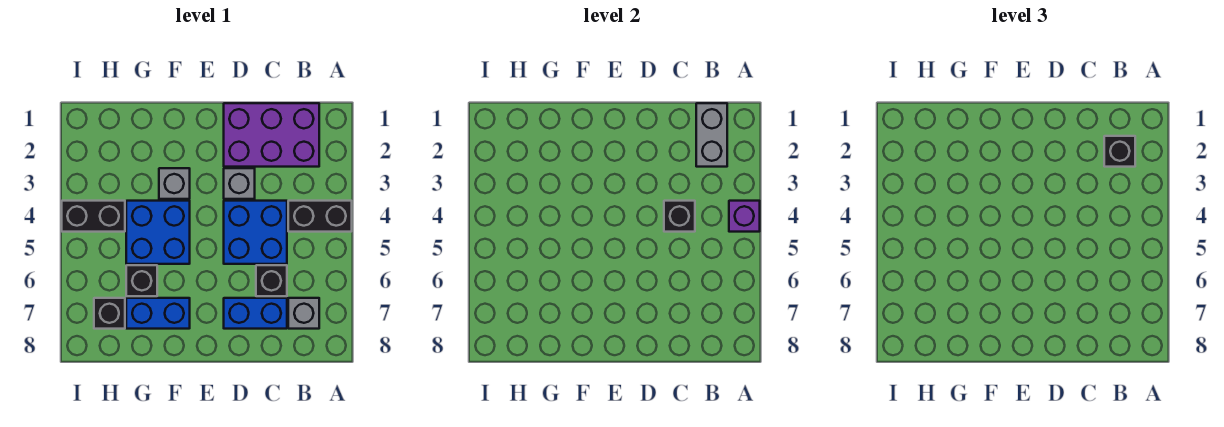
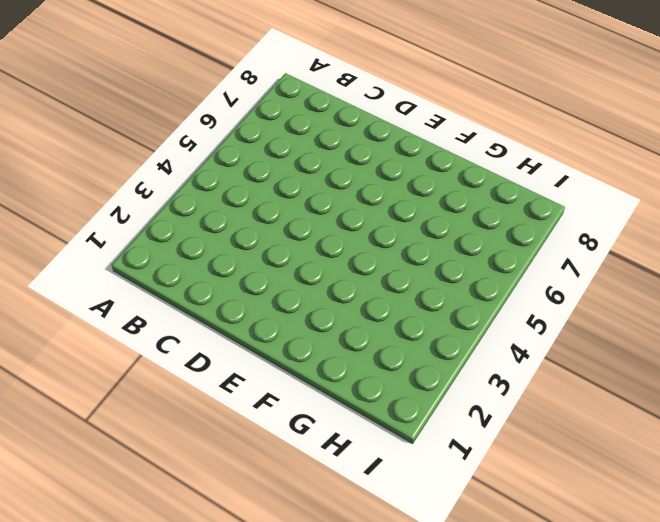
none -> black brick A4:B4 level 1
none -> purple brick B1:D2 level 1
none -> grey brick B7 level 1

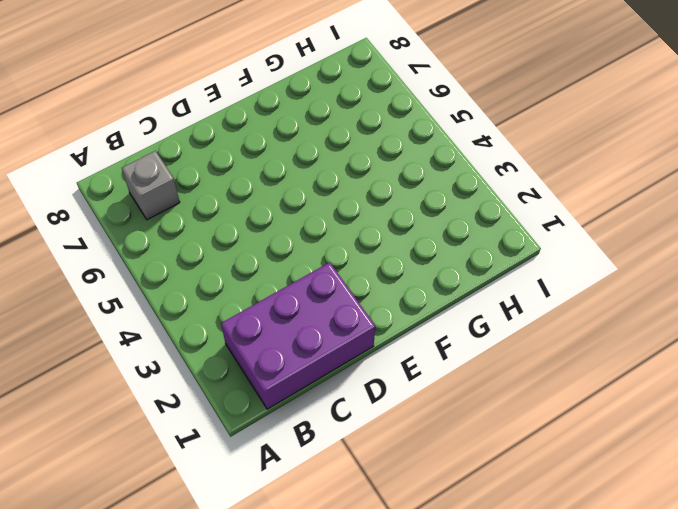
none -> black brick A4:B4 level 1
none -> blue brick C4:D5 level 1
none -> black brick C6 level 1

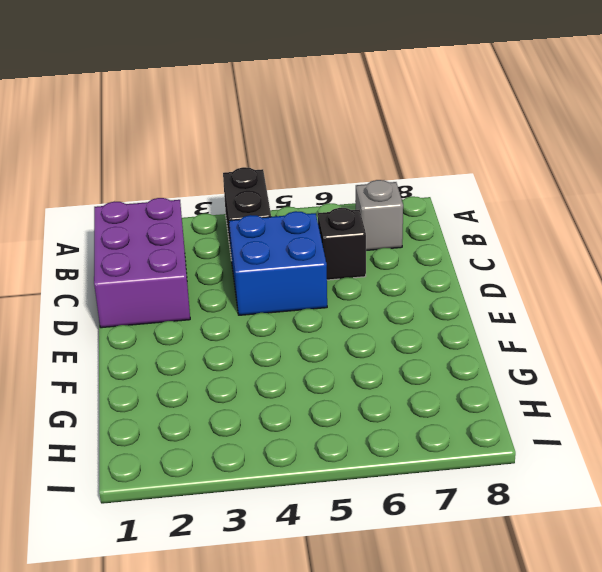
none -> blue brick C7:D7 level 1
none -> grey brick D3 level 1
none -> grey brick F3 level 1

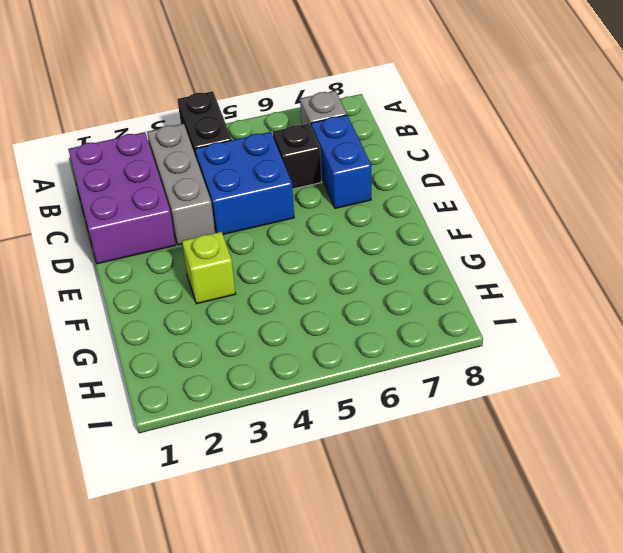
grey brick B3:D3 level 1 -> grey brick D3 level 1
lime brick F3 level 1 -> grey brick F3 level 1
none -> blue brick F4:G5 level 1
none -> blue brick F7:G7 level 1
none -> black brick G6 level 1

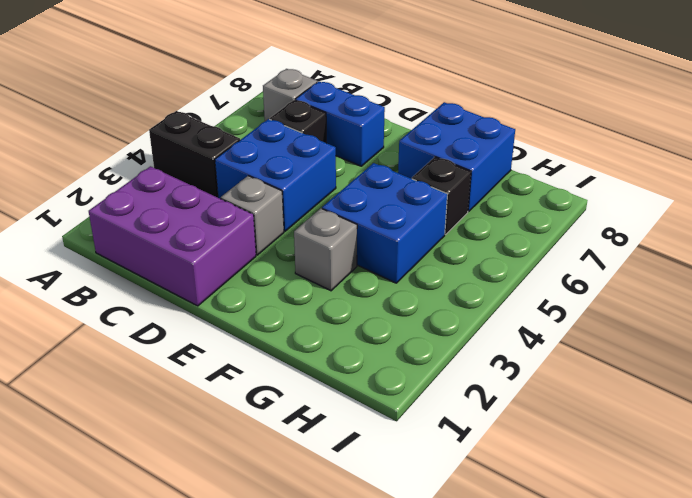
blue brick F7:G8 level 1 -> blue brick F7:G7 level 1
none -> black brick H4:I4 level 1
none -> black brick H7 level 1
none -> purple brick A4 level 2

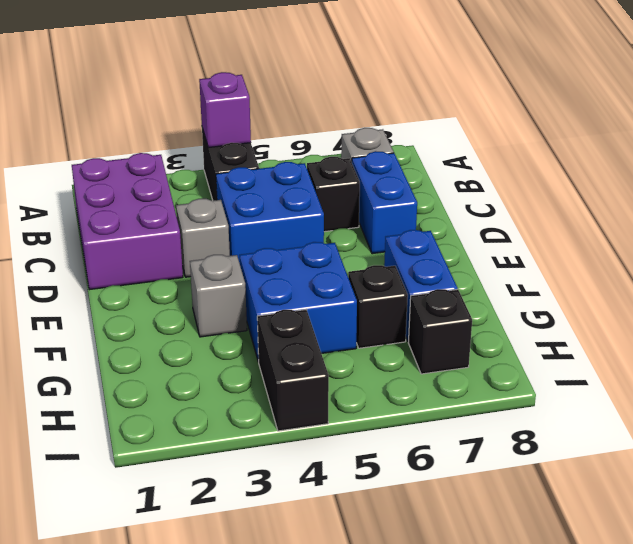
none -> grey brick B1:B2 level 2
none -> black brick C4 level 2
none -> black brick B2 level 3

